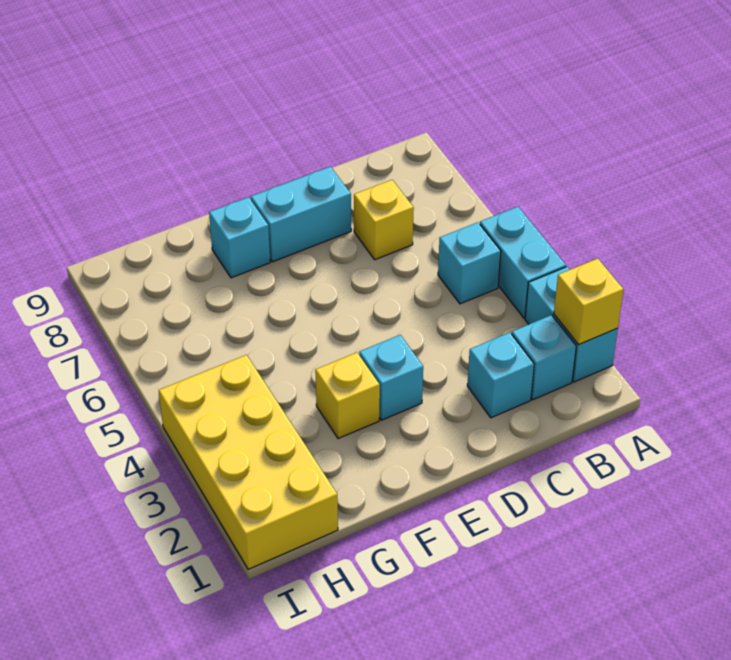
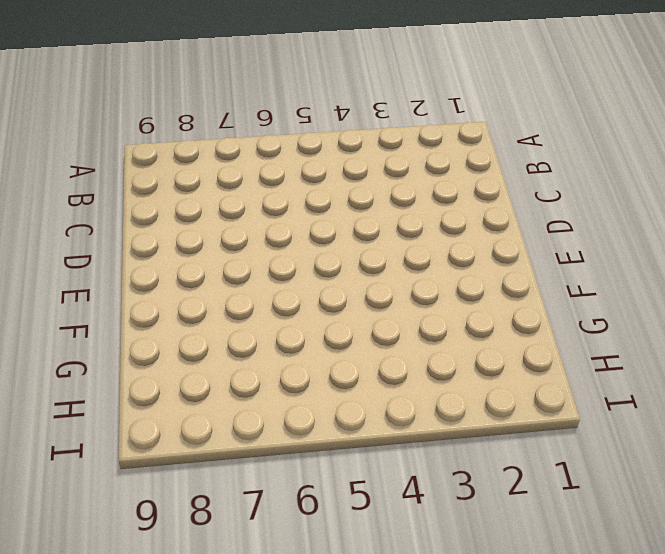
none -> cyan brick A2:A3 level 1
none -> cyan brick A4:A5 level 1
none -> cyan brick B2 level 1

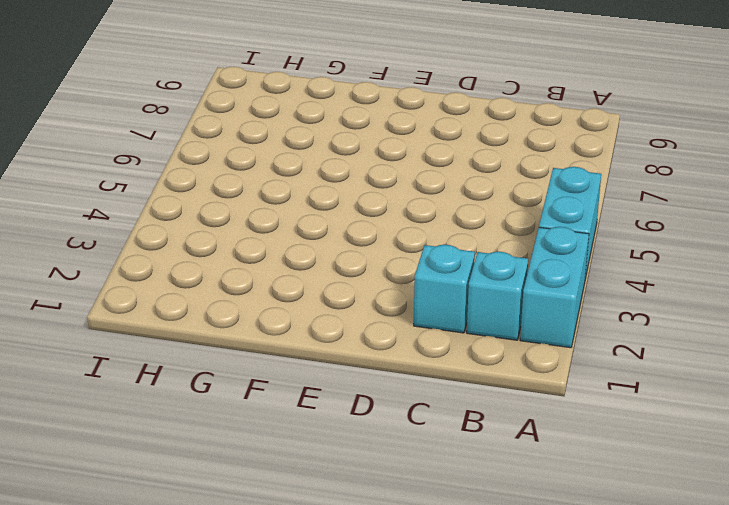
none -> cyan brick B5 level 1
none -> yellow brick C7 level 1
none -> cyan brick D8:E8 level 1

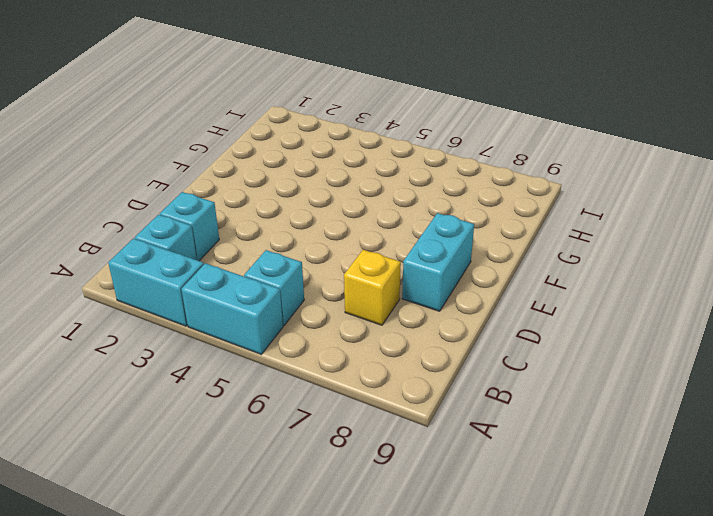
none -> cyan brick E3 level 1
none -> yellow brick F3 level 1
none -> cyan brick F8 level 1

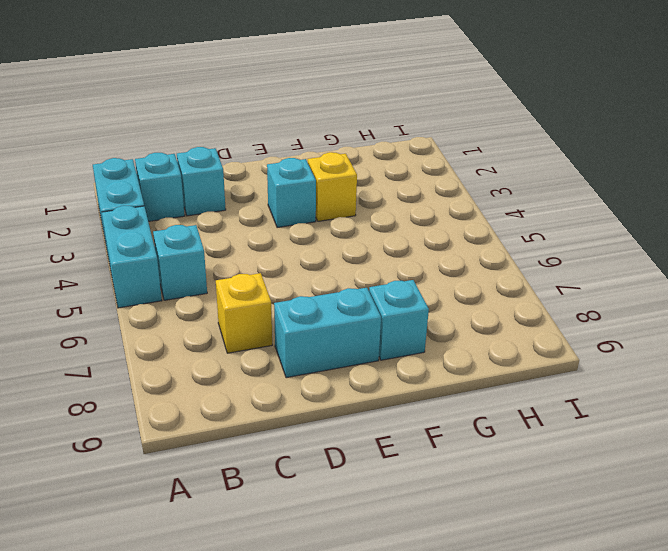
none -> yellow brick H1:I4 level 1
none -> yellow brick A2 level 2

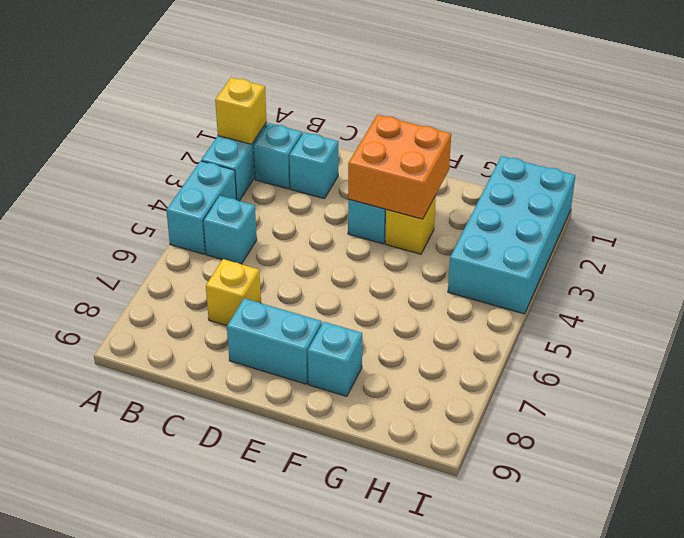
orange brick E2:F3 level 2 -> none
cyan brick H1:I4 level 1 -> yellow brick H1:I4 level 1

